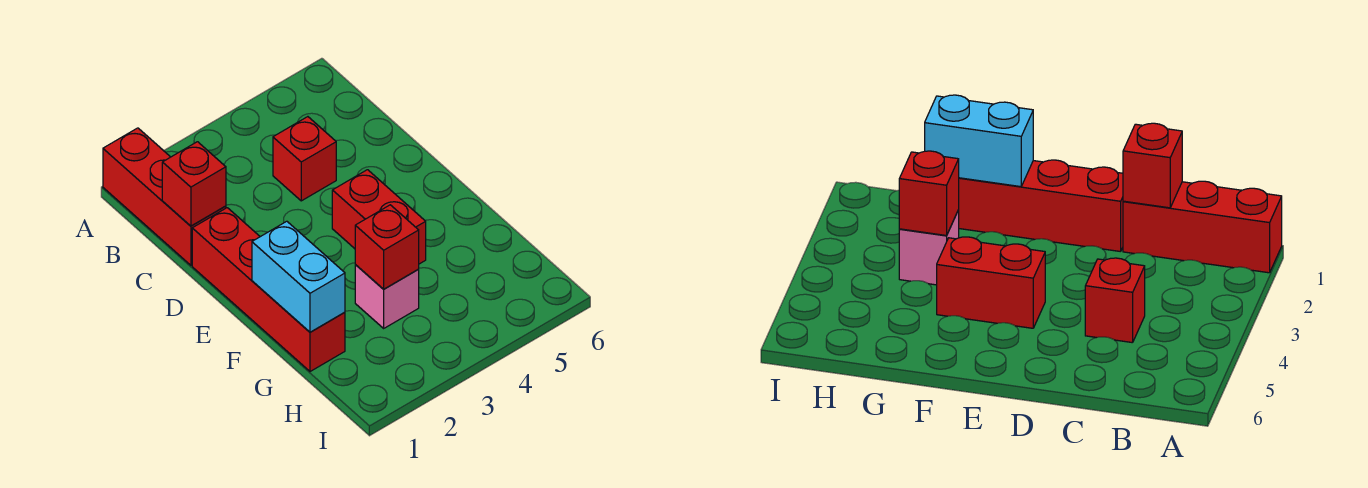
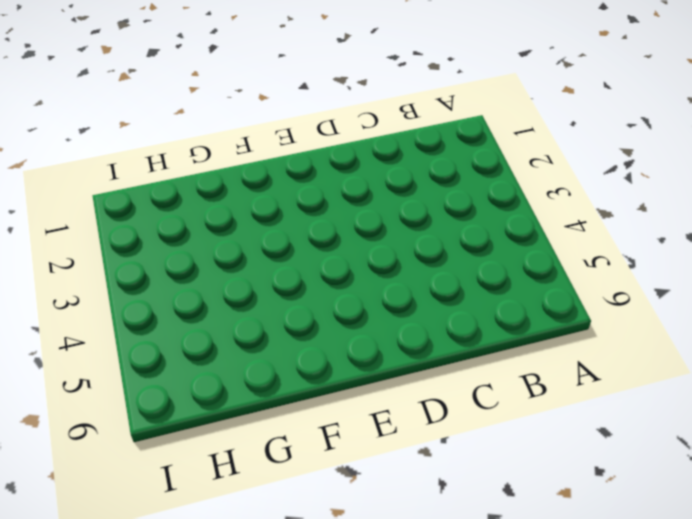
none -> red brick A1:C1 level 1
none -> red brick C4 level 1

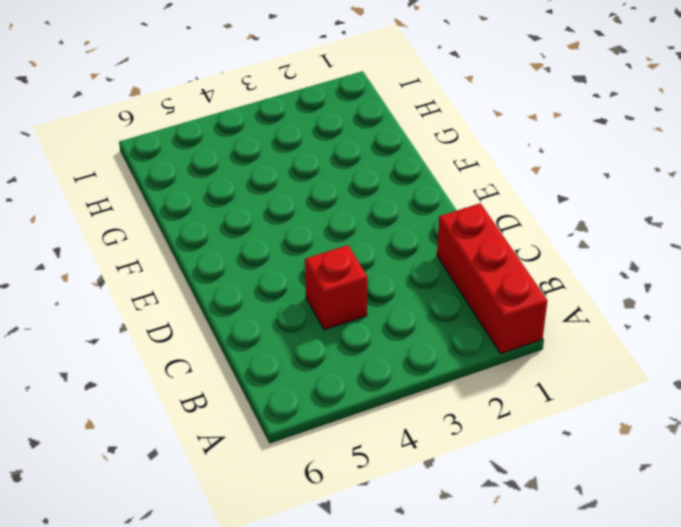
none -> red brick D1:G1 level 1
none -> red brick E4:F4 level 1

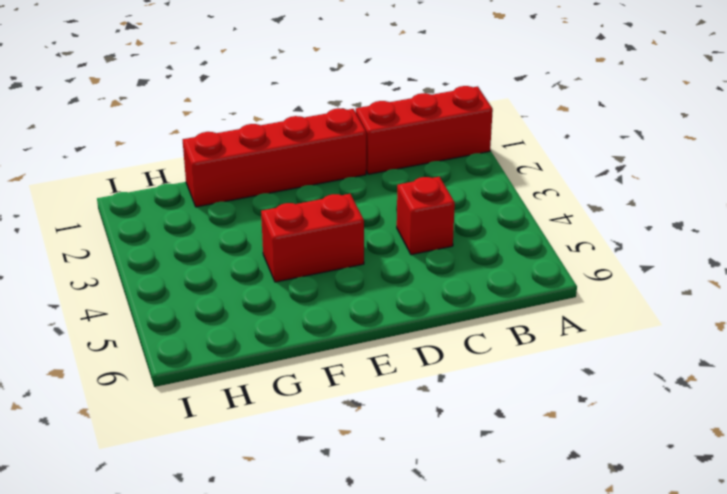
none -> pink brick G3 level 1
none -> red brick C1 level 2

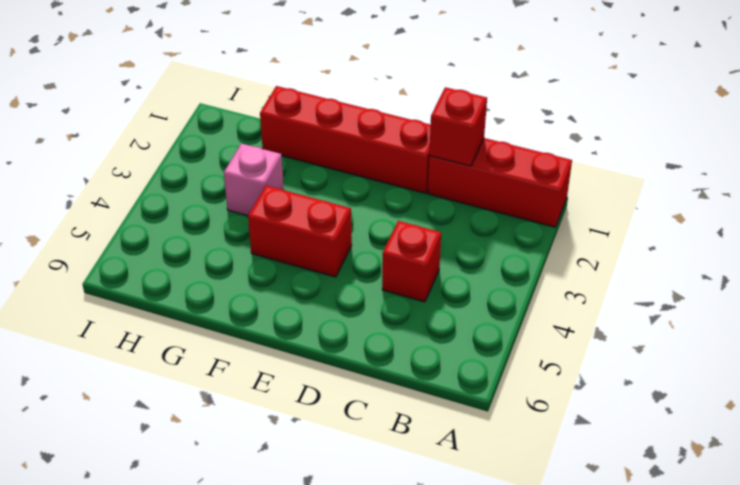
none -> cyan brick F1:G1 level 2
none -> red brick G3 level 2

